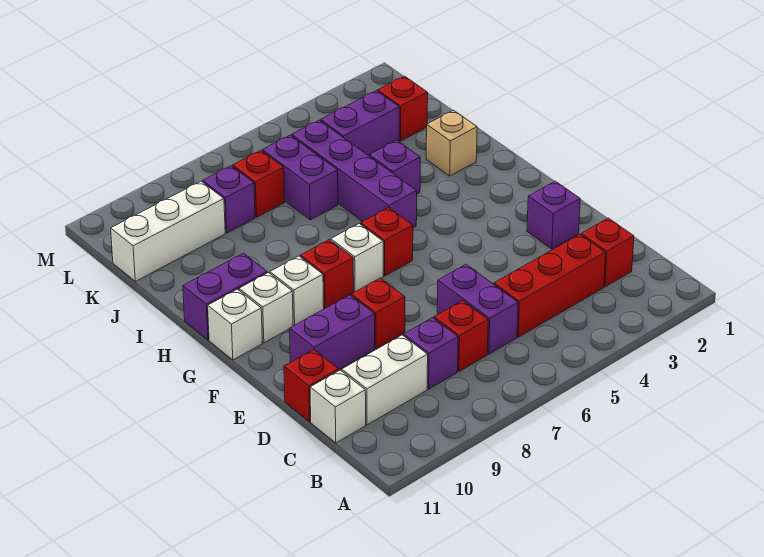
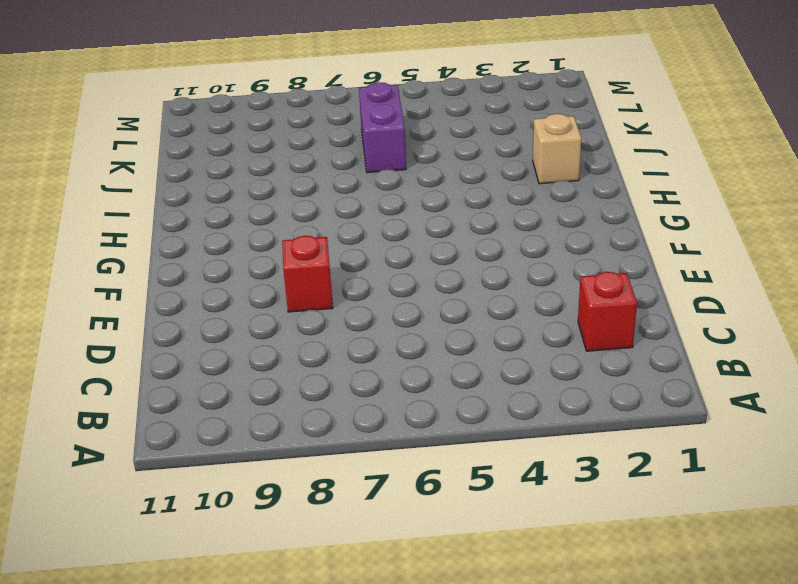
none -> red brick C3:C5 level 1
none -> purple brick C6:D6 level 1
none -> red brick C7 level 1

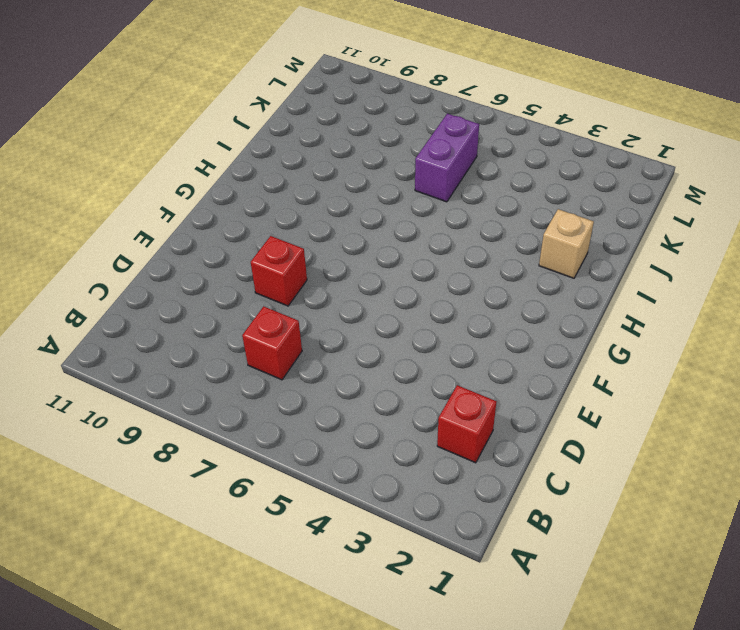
none -> red brick C3:C5 level 1
none -> purple brick C6:D6 level 1
none -> purple brick C8 level 1

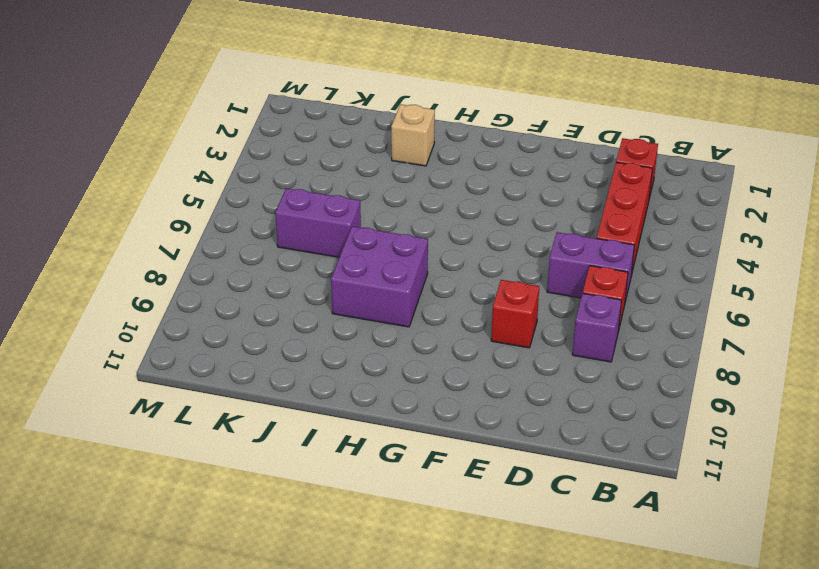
purple brick H7:I8 level 1 -> none
none -> white brick C9:C10 level 1
none -> white brick C11 level 1
none -> red brick D11 level 1

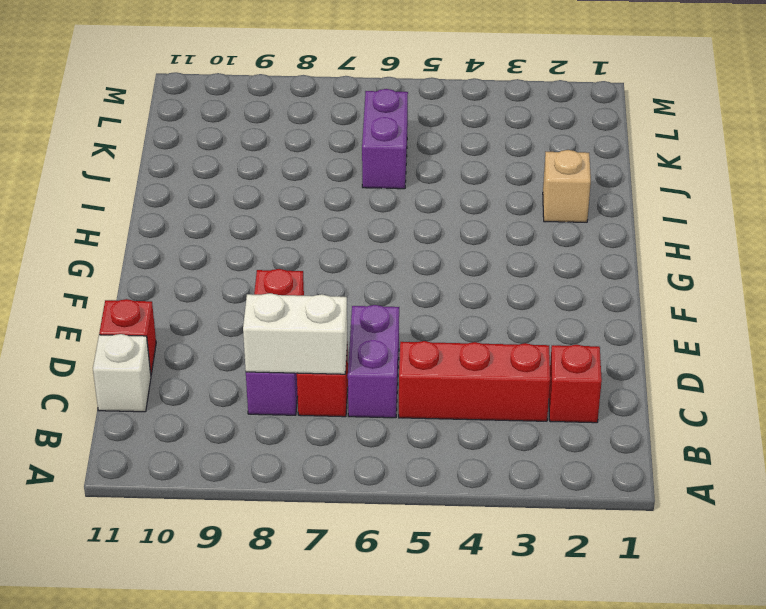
white brick C7:C8 level 2 -> white brick C9:C10 level 1
none -> purple brick E2 level 1
none -> purple brick E9:E10 level 1
none -> red brick G6 level 1

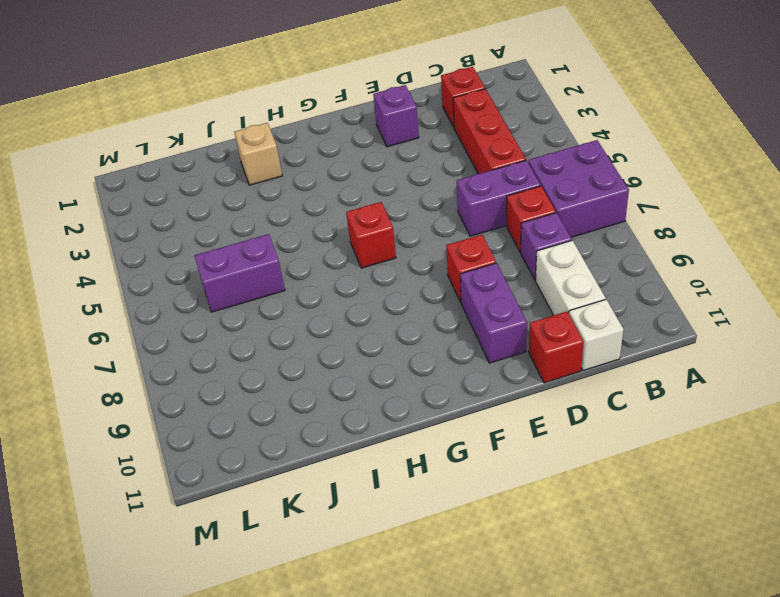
purple brick A6:B7 level 1 -> none
none -> white brick G7 level 1
none -> red brick G8 level 1
none -> white brick G9 level 1

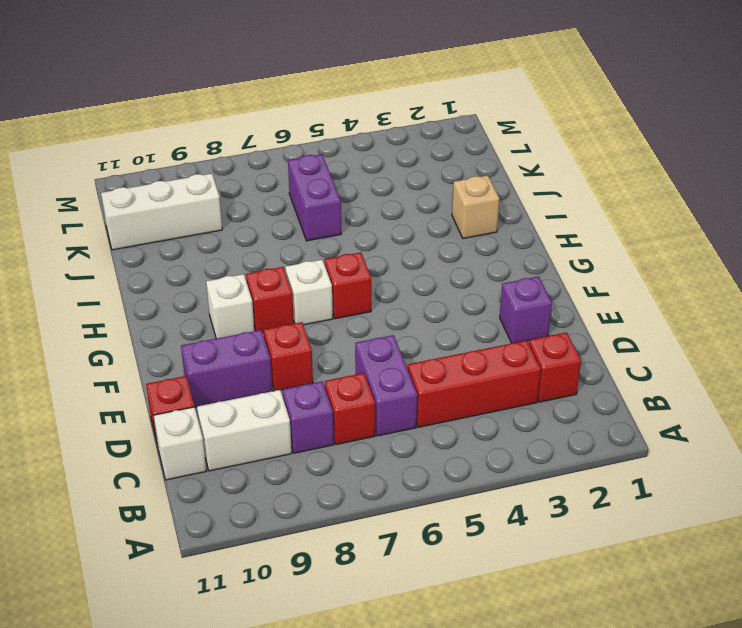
none -> white brick G10 level 1
none -> white brick G11 level 1
none -> purple brick H5:K5 level 1

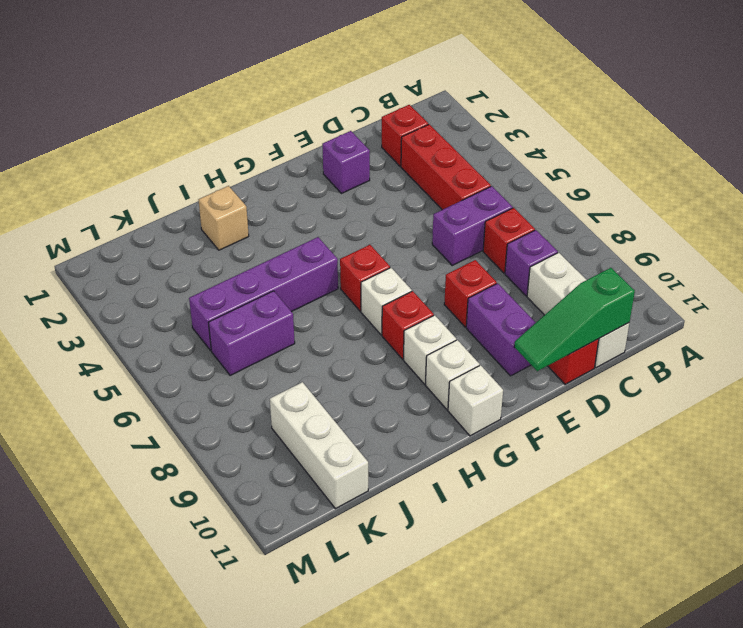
green slope C11:E11 level 2 top C -> none
none -> purple brick H10:H11 level 1
none -> purple brick I4 level 1
none -> red brick K2 level 1

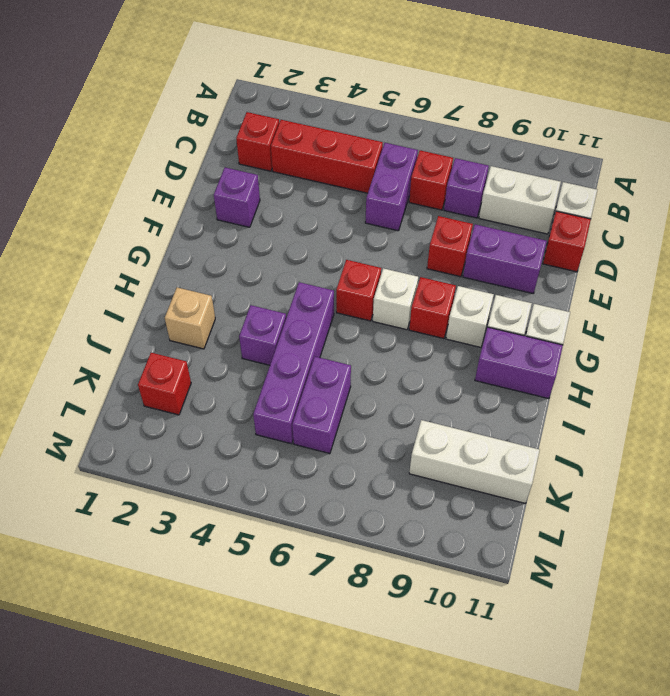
none -> purple brick K3:K4 level 1
none -> red brick K7 level 1
none -> purple brick K8 level 1

